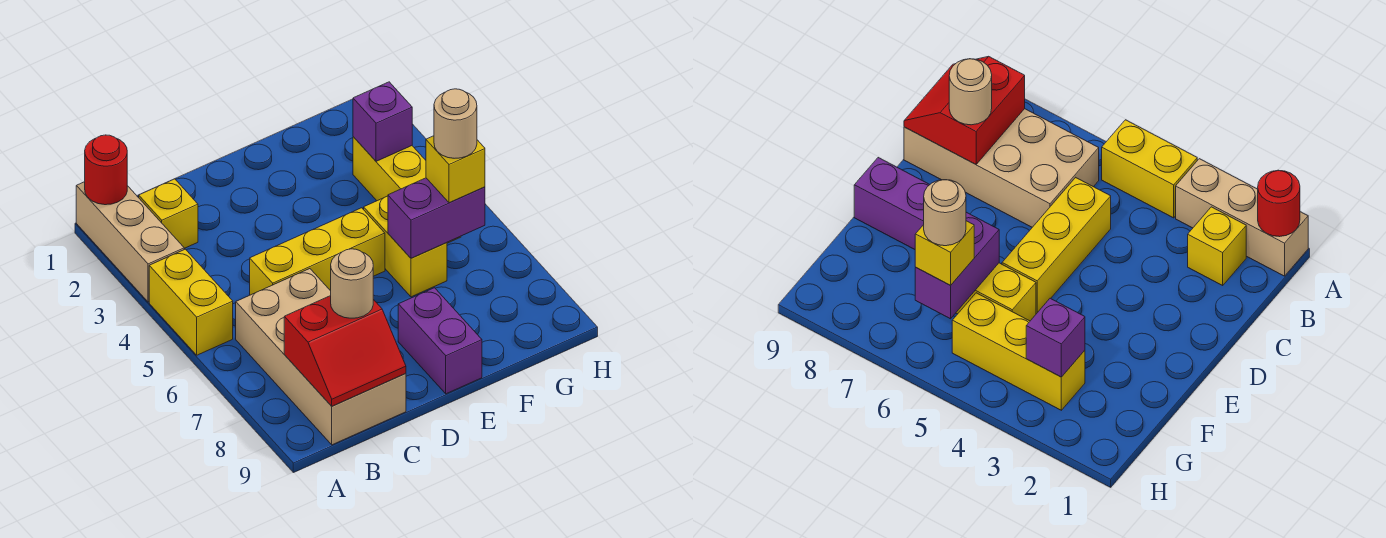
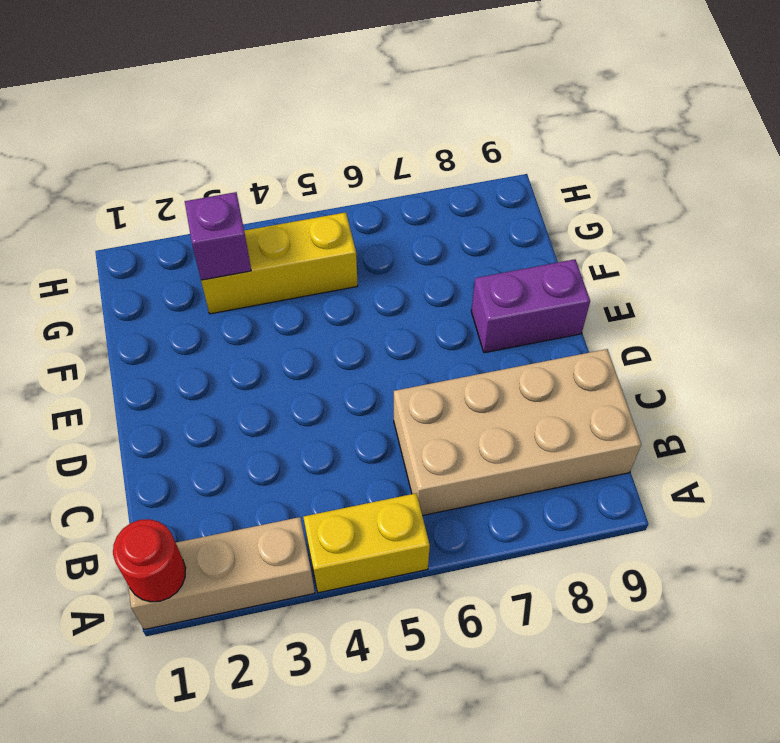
none -> yellow brick B2 level 1
none -> yellow brick C5:E5 level 1
none -> yellow brick F5:F6 level 1

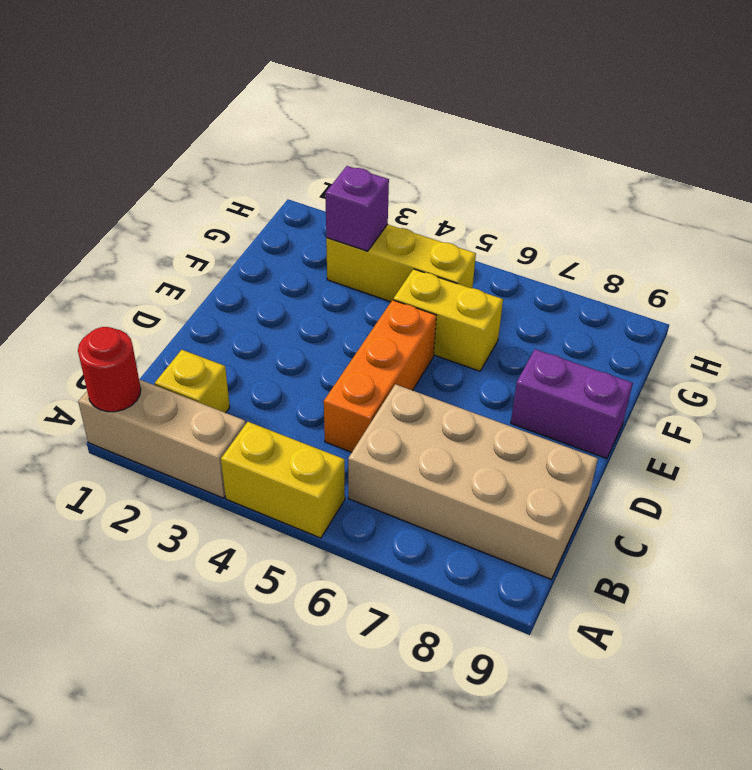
orange brick C5:E5 level 1 -> yellow brick C5:E5 level 1
none -> red slope B8:C9 level 2 top 8
none -> purple brick F6:G6 level 2
none -> tan round brick C8 level 3

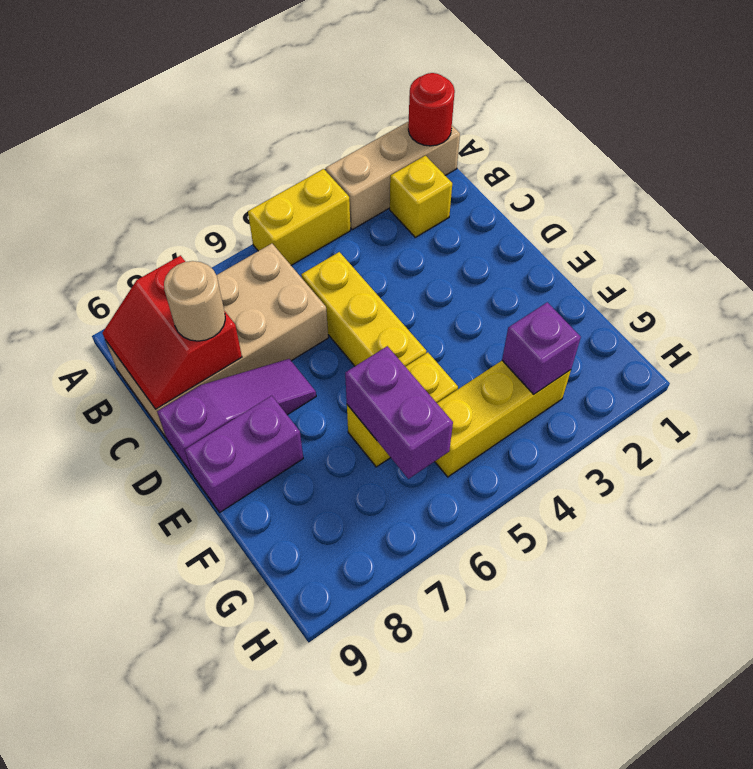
purple slope D7:D9 level 1 top 9 -> none
none -> yellow brick G6 level 3
none -> tan round brick G6 level 4

